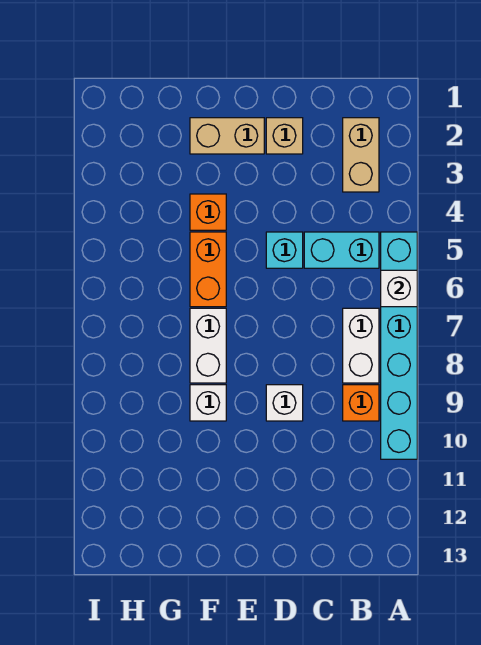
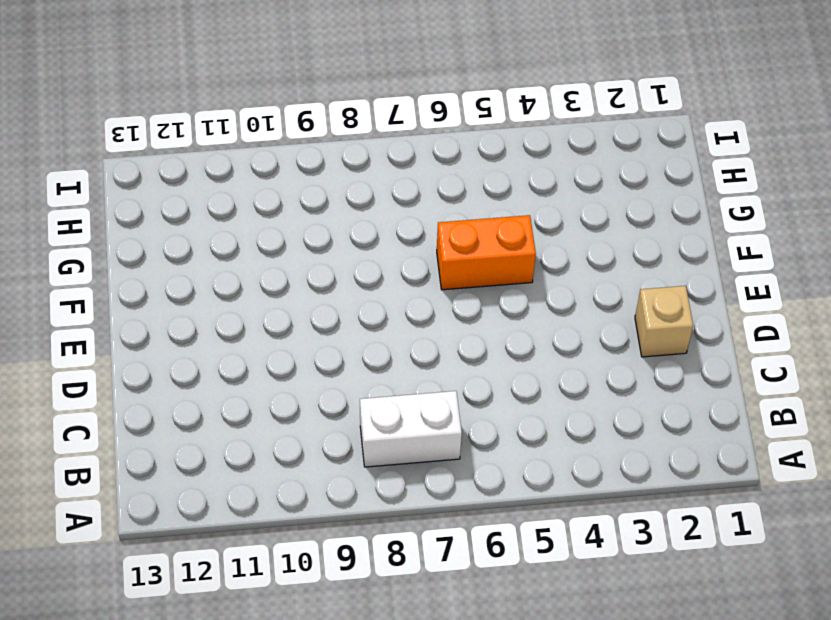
none -> cyan brick A5:A10 level 1
none -> tan brick B2:B3 level 1
none -> cyan brick B5:C5 level 1

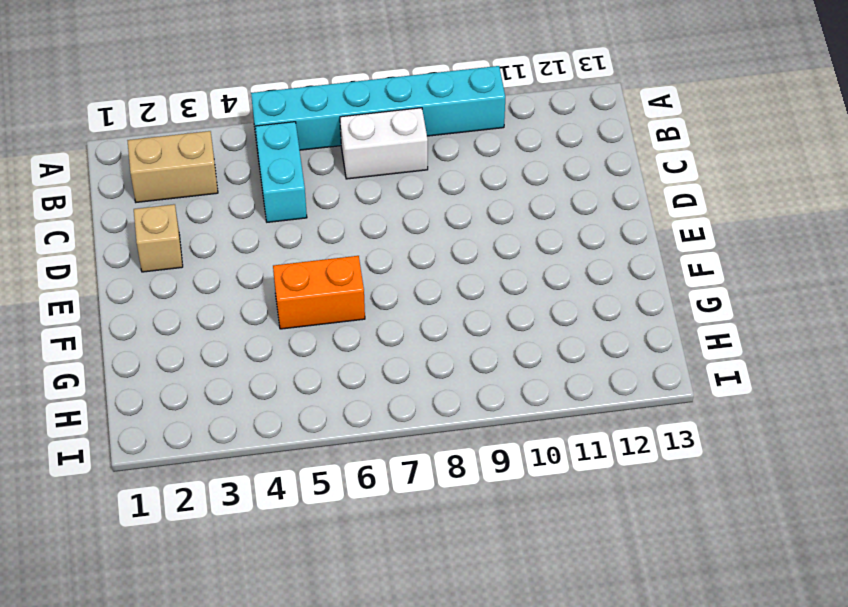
none -> orange brick B9 level 1
none -> cyan brick D5 level 1
none -> white brick D9 level 1

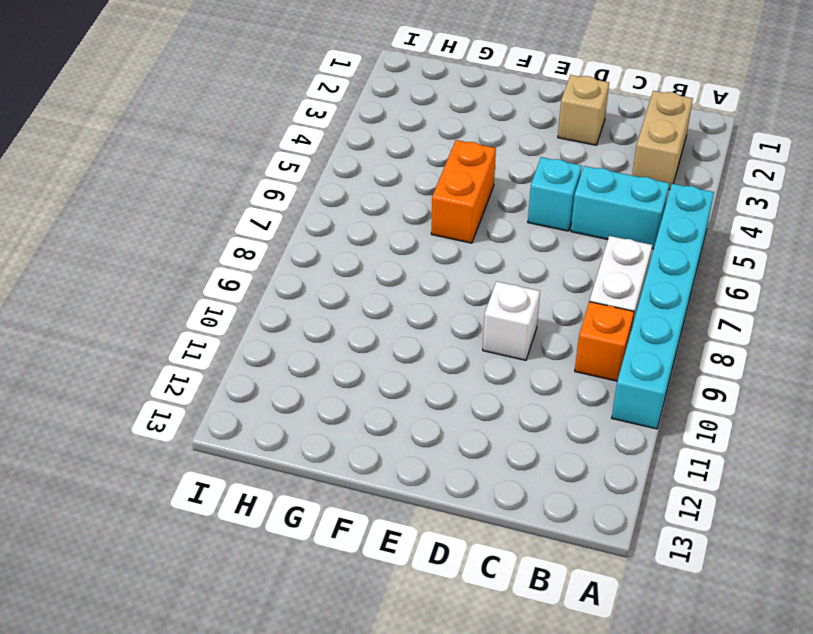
none -> tan brick E2:F2 level 1
none -> orange brick F4 level 1
none -> white brick F7:F8 level 1

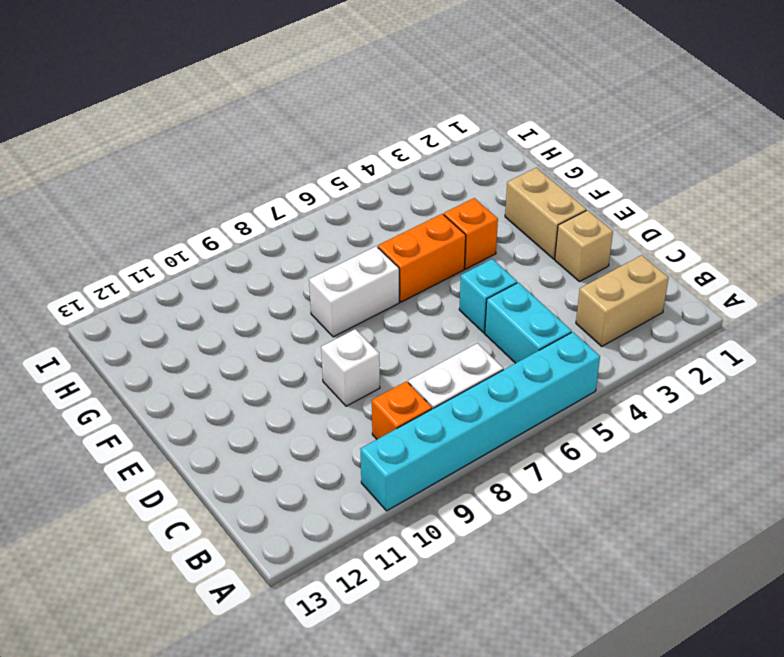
none -> white brick F9 level 1
none -> white brick A6 level 2

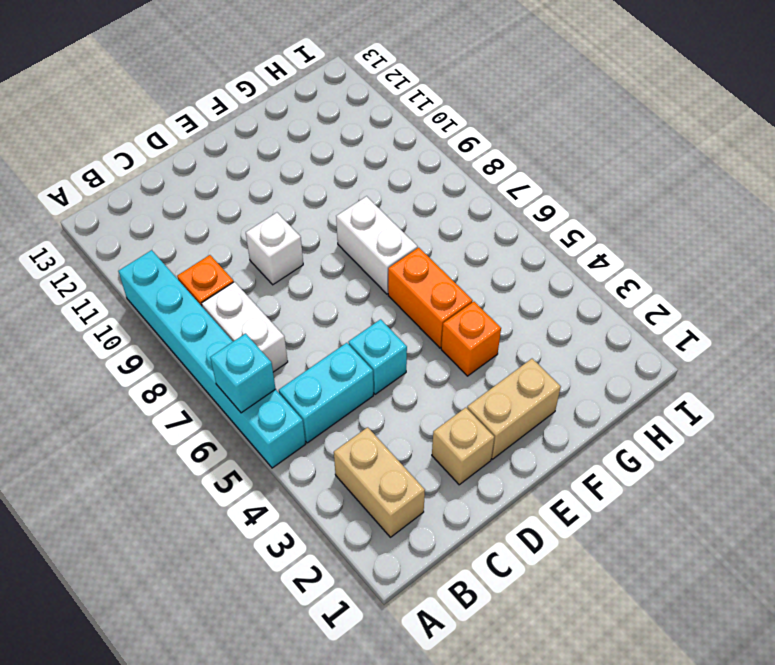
cyan brick A6 level 2 -> white brick A6 level 2
none -> white brick F9 level 1

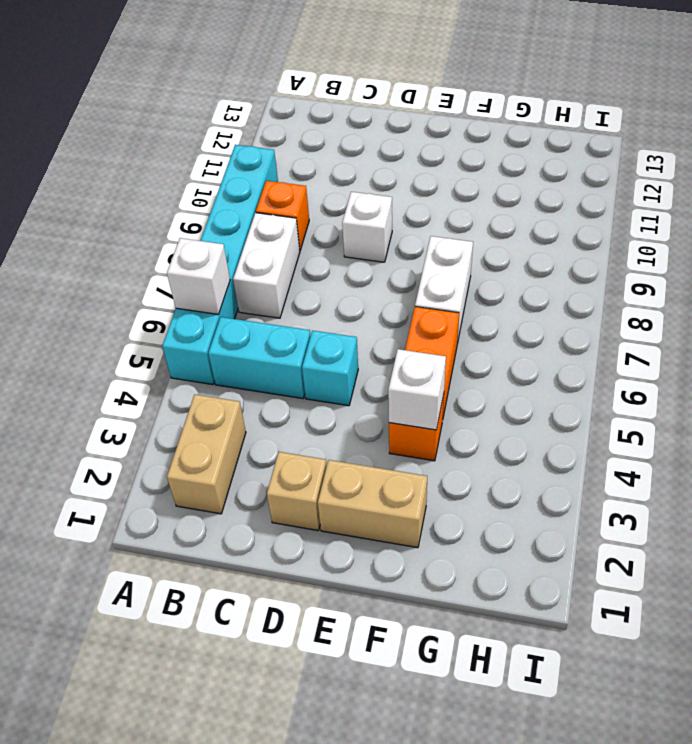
white brick F4 level 2 -> white brick F9 level 1

